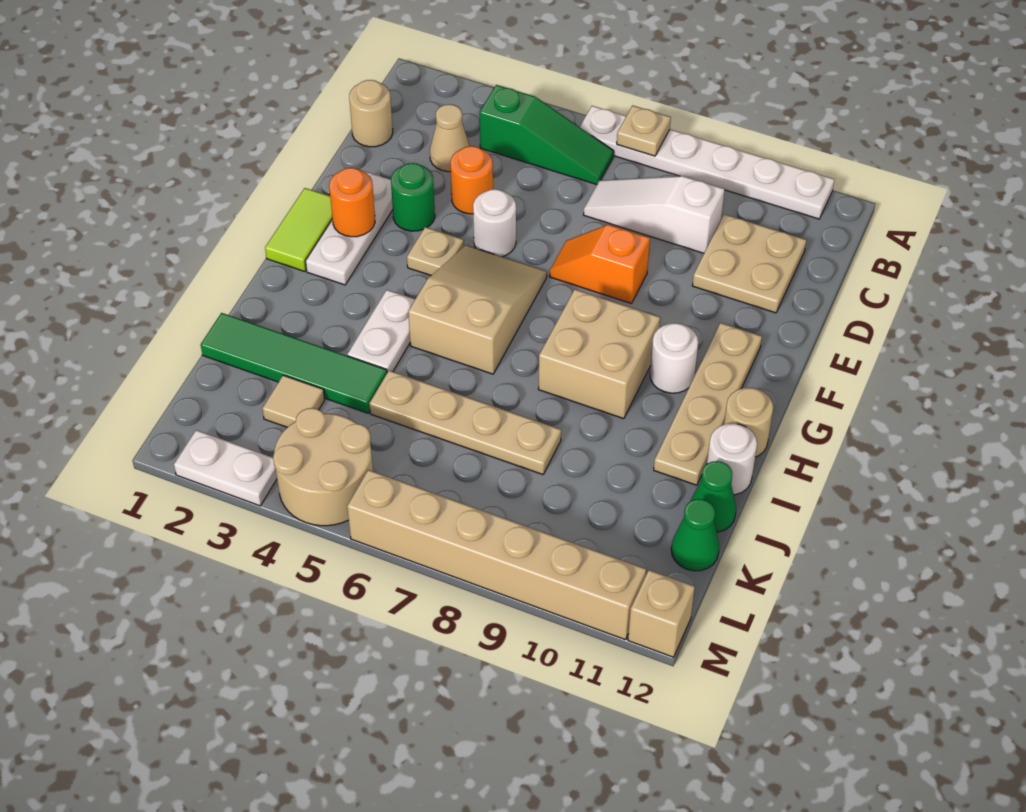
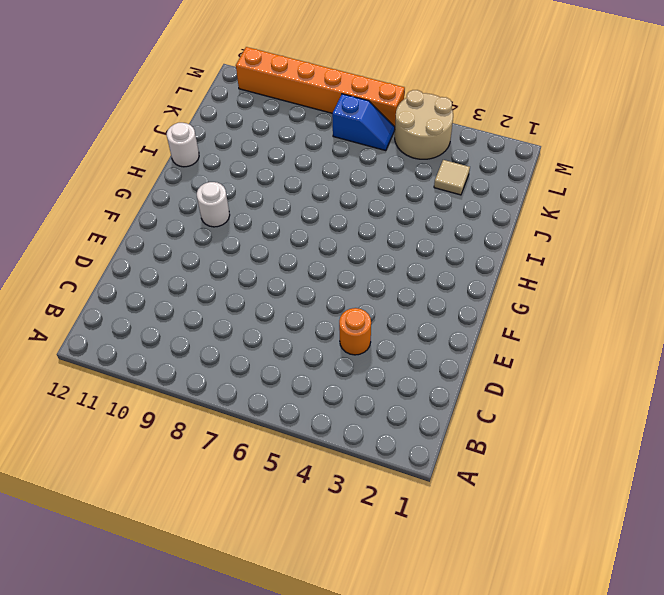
blue slope L6:L7 level 1 top 7 -> none
orange brick M6:M11 level 1 -> tan brick M6:M11 level 1
none -> white plate A6:A11 level 1
none -> green slope B4:B6 level 1 top 4
none -> tan round brick C1 level 1
none -> tan cone C3 level 1

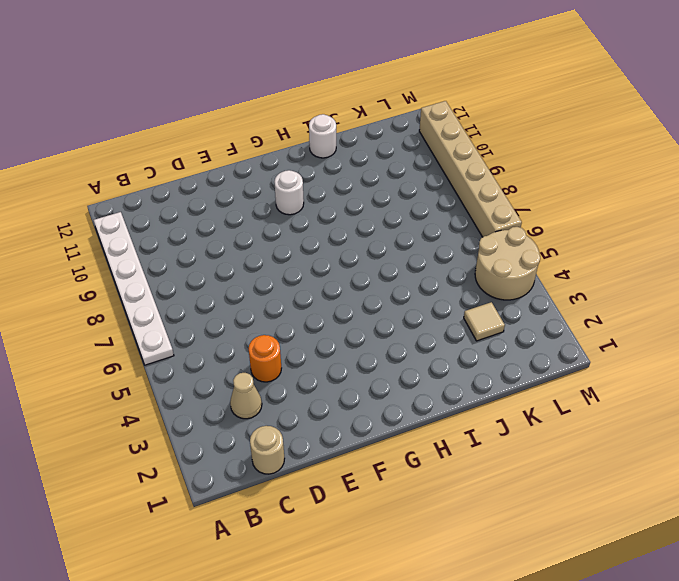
none -> green slope B4:B6 level 1 top 4
none -> white slope C7:C9 level 1 top 9
none -> tan plate C10:D11 level 1
none -> white plate E2:G2 level 1

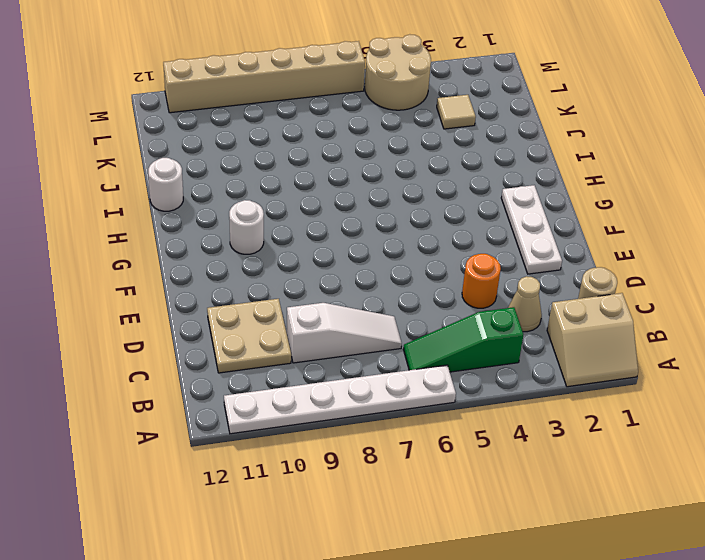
tan slope A1:B2 level 1 top B -> none
none -> green round brick E3 level 1
none -> white round brick E5 level 1
none -> orange slope E7:E8 level 1 top 8
none -> lime tile F1:G1 level 1

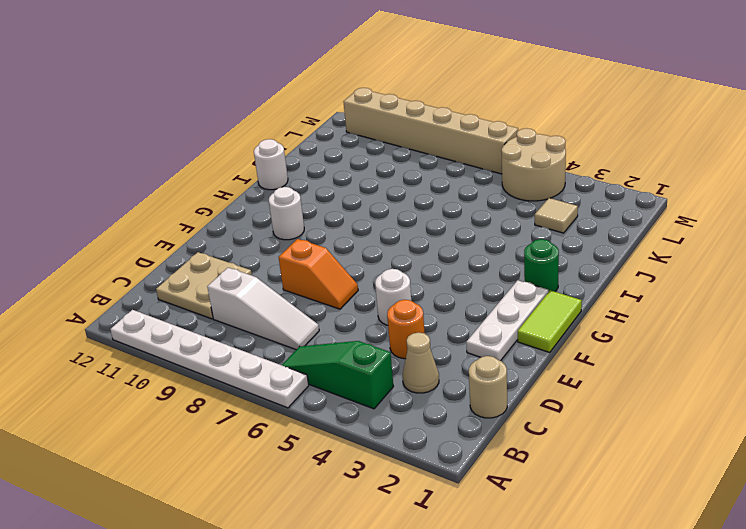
green round brick H2 level 1 -> green round brick E3 level 1
none -> tan plate F4 level 1
none -> tan slope F5:H6 level 1 top H
none -> tan plate F11:I11 level 1
none -> tan brick G8:H9 level 1

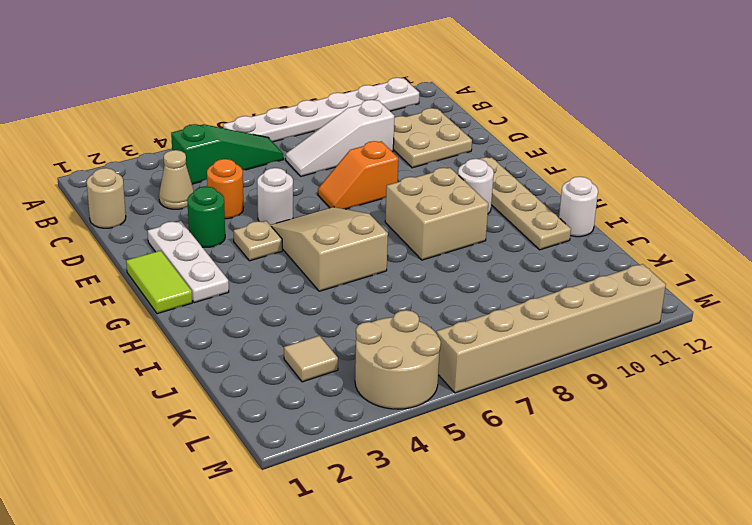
none -> white plate H4:I4 level 1
none -> tan round brick H12 level 1
none -> green tile J1:J4 level 1
none -> tan plate J5:J8 level 1

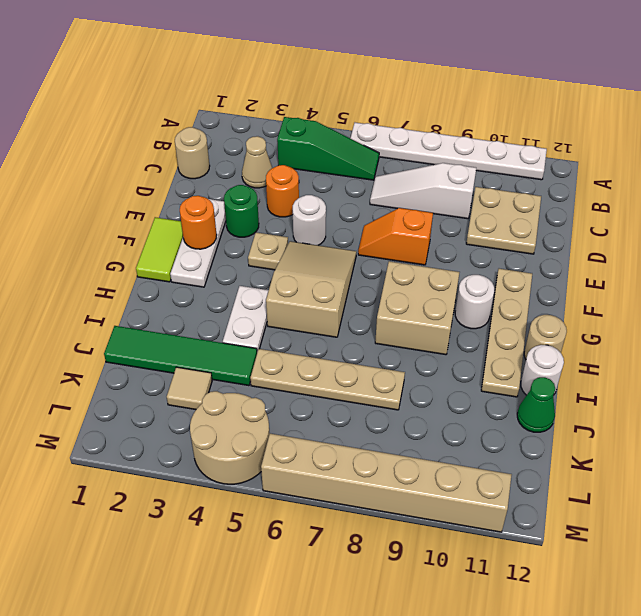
none -> green cone K12 level 1
none -> white plate M2:M3 level 1
none -> tan brick M12 level 1
none -> tan plate A7 level 2

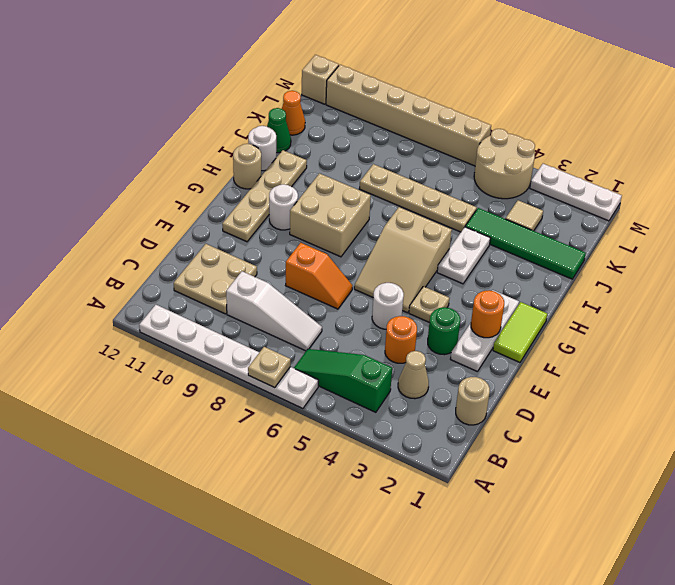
orange cone K12 level 1 -> green cone K12 level 1
white plate M1:M3 level 1 -> white plate M2:M3 level 1

